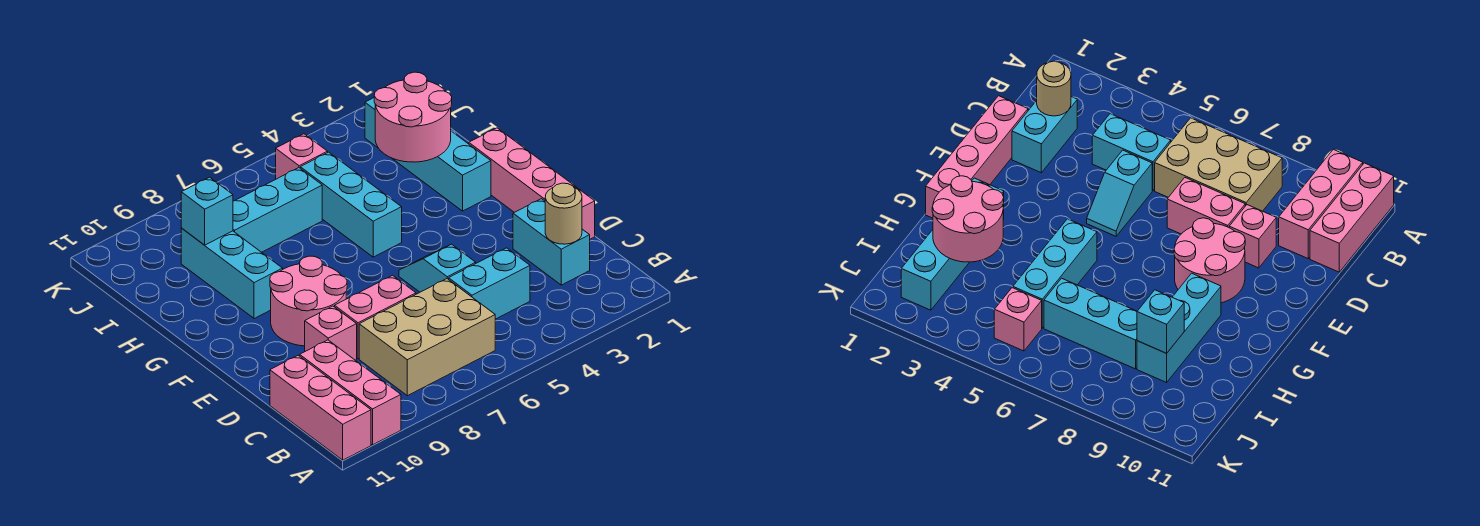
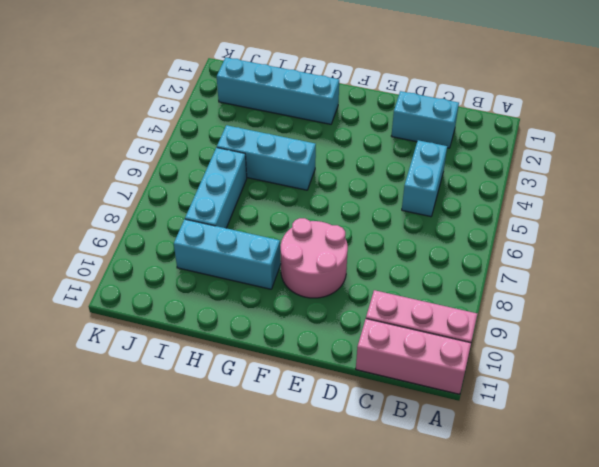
none -> tan brick B6:C8 level 1
none -> pink brick D1:G1 level 1
none -> cyan slope D5:E5 level 1 top D

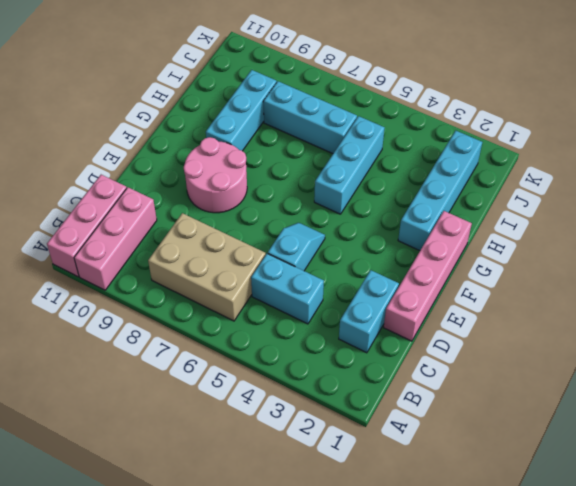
none -> pink brick D7:D8 level 1
none -> pink brick D9 level 1
none -> pink brick J5 level 1

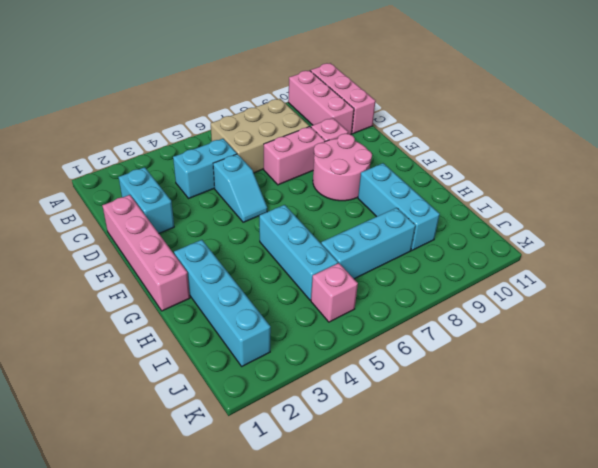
none -> tan round brick C2 level 2
none -> pink round brick H2:I3 level 2
none -> cyan brick I9 level 2

